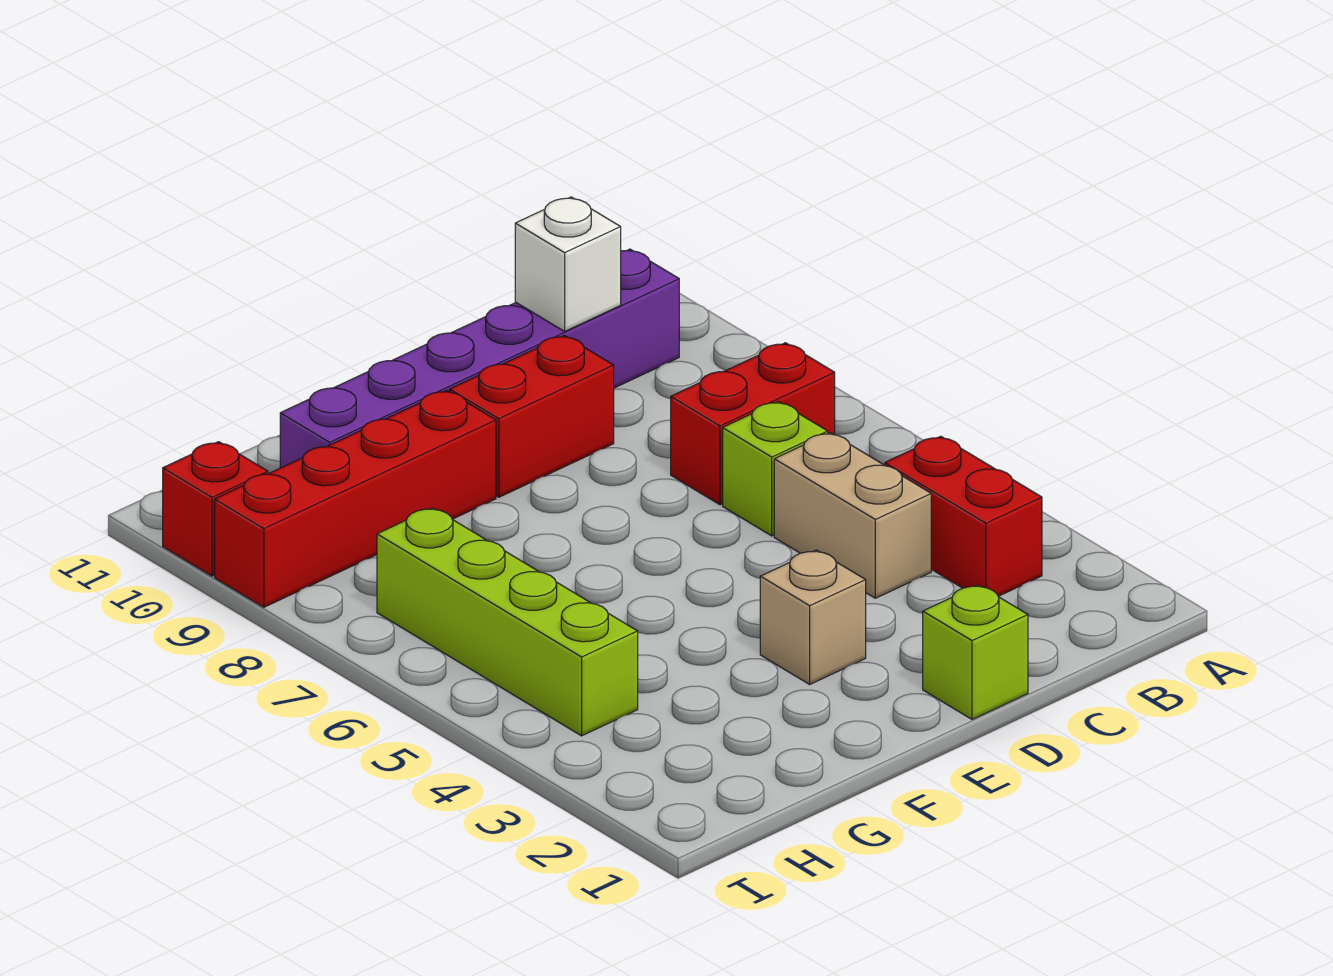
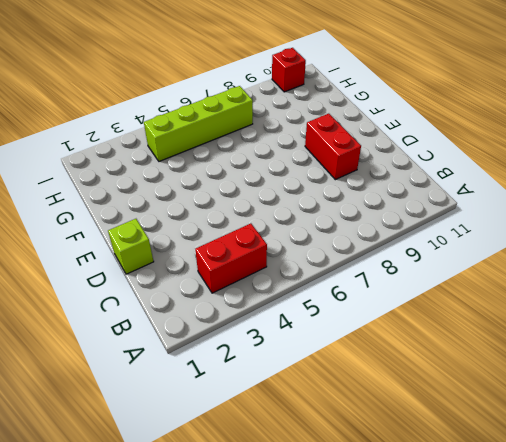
none -> red brick B7:C7 level 1
none -> purple brick B10:G10 level 1
none -> tan brick C4:C5 level 1

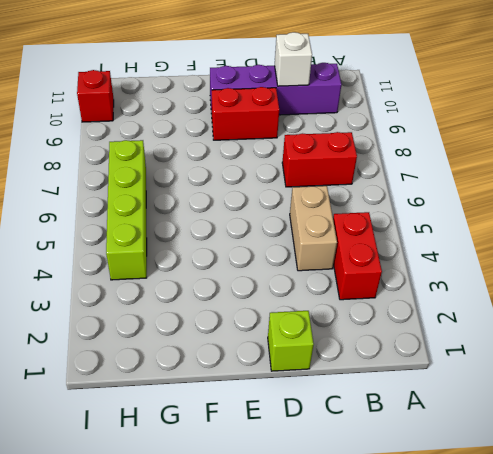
purple brick B10:E10 level 1 -> purple brick B10:G10 level 1
none -> lime brick C6 level 1
none -> tan brick E3 level 1
none -> red brick F9:I9 level 1

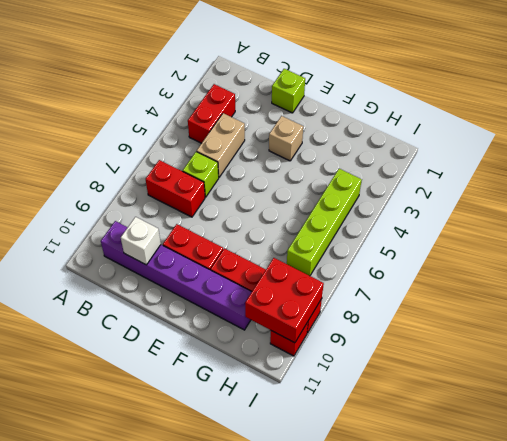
red brick H9:I10 level 2 -> none

